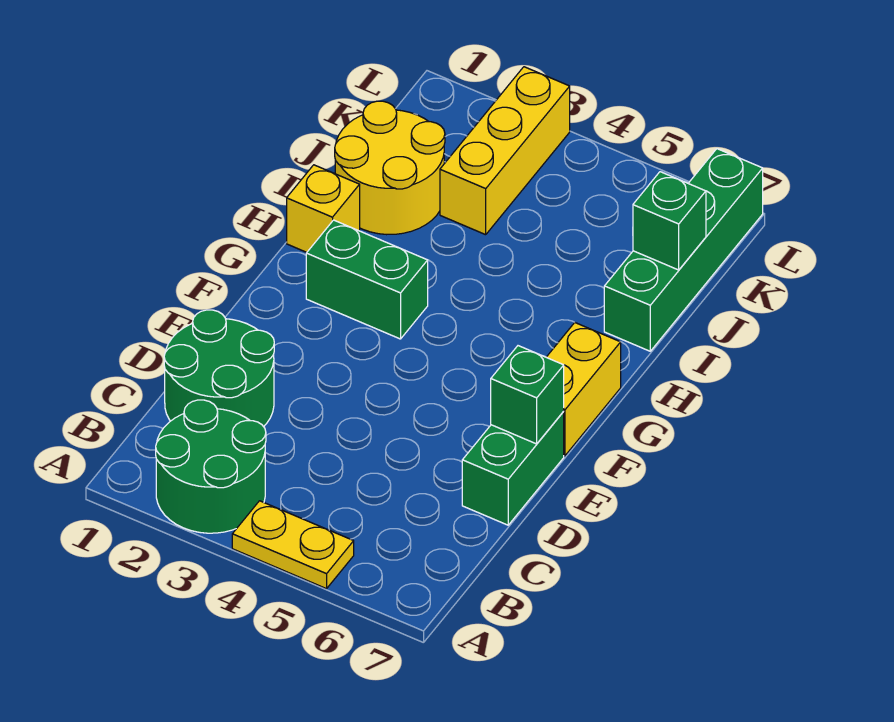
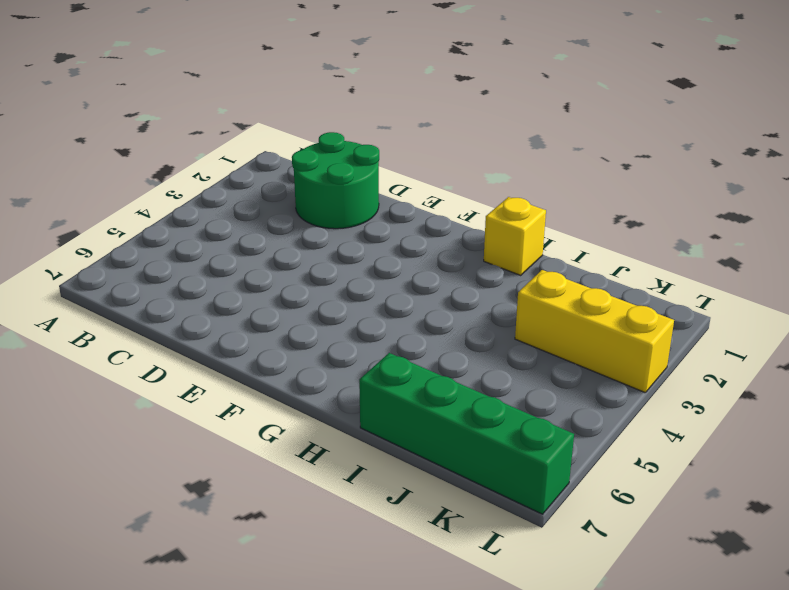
none -> green round brick A2:B3 level 1
none -> yellow plate A4:A5 level 1
none -> green brick D7:E7 level 1

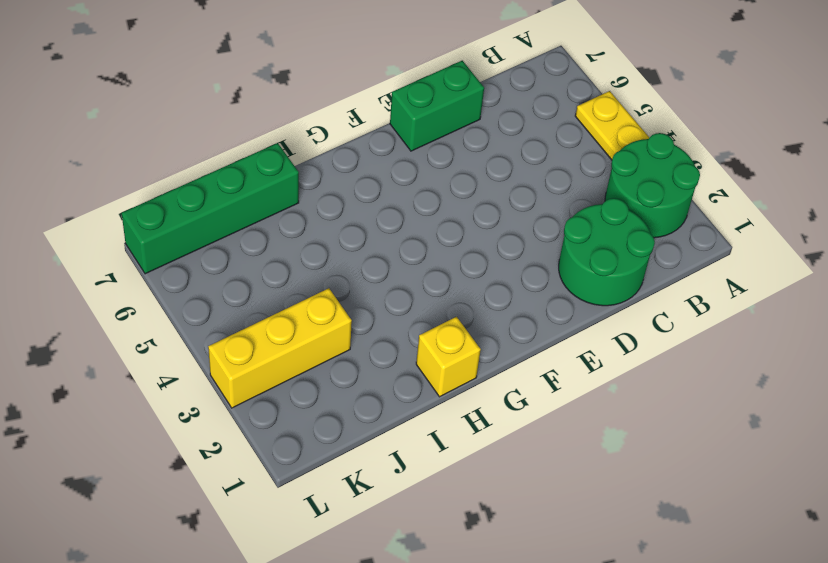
none -> yellow brick F7:G7 level 1
none -> green brick G2:G3 level 1
none -> yellow round brick I1:J2 level 1

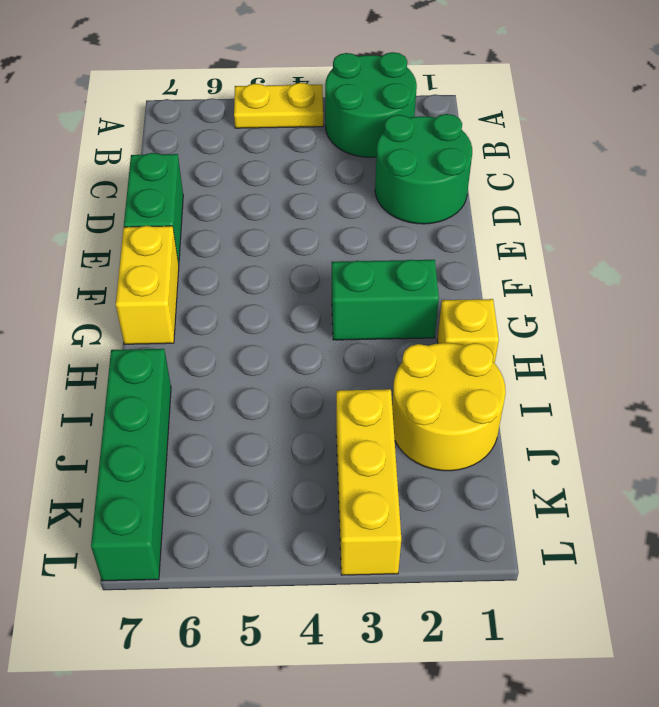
none -> green brick E7 level 2
none -> green brick J7 level 2

